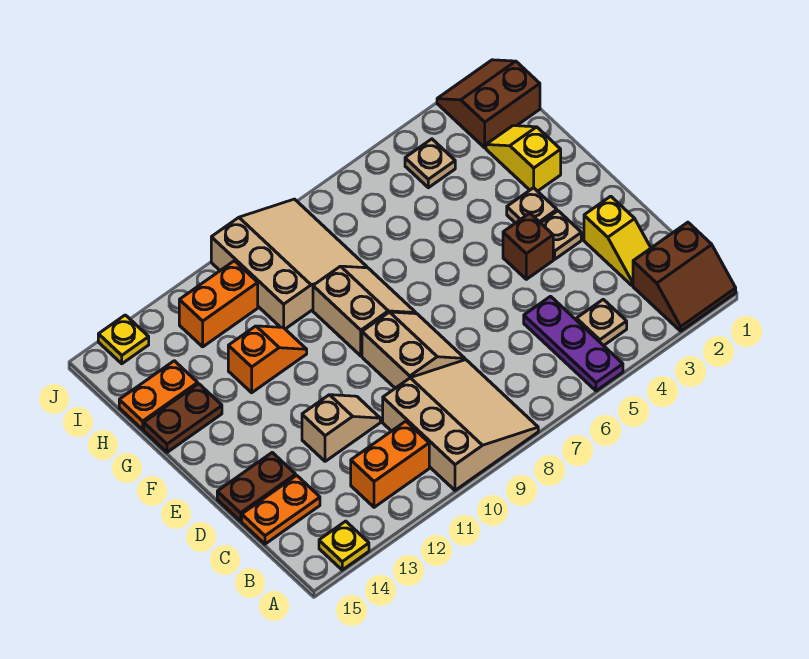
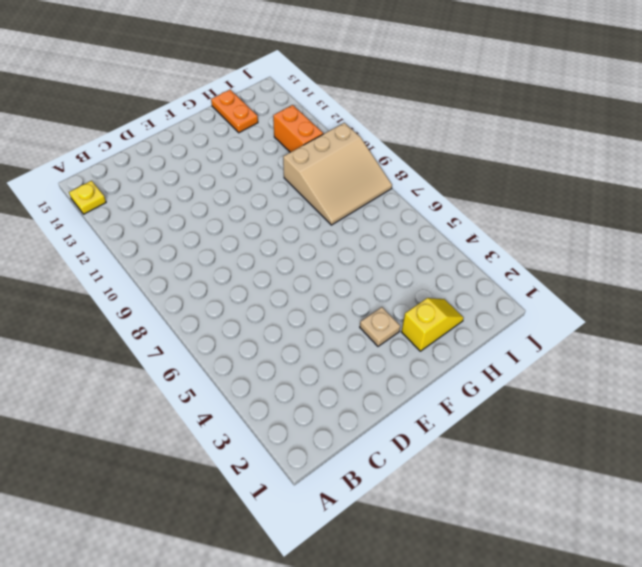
none -> brown slope A1:B2 level 1 top B
none -> purple plate A5:C5 level 1
none -> tan slope A8:C10 level 1 top 10

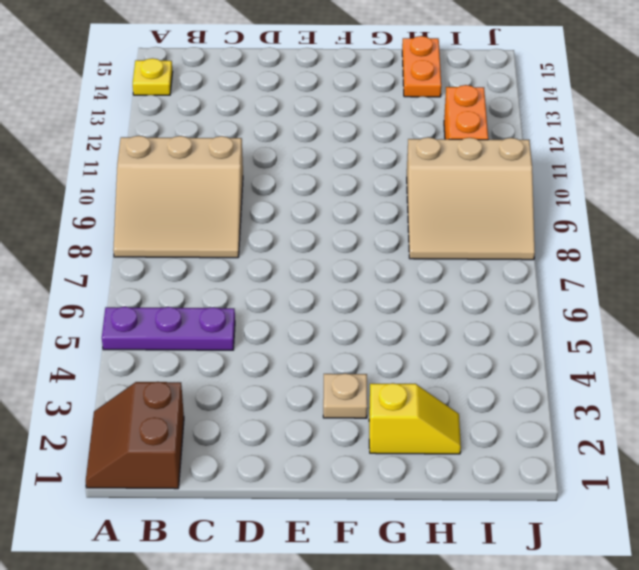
none -> tan plate B4 level 1
none -> orange brick B11:B12 level 1
none -> yellow slope C2:D2 level 1 top D

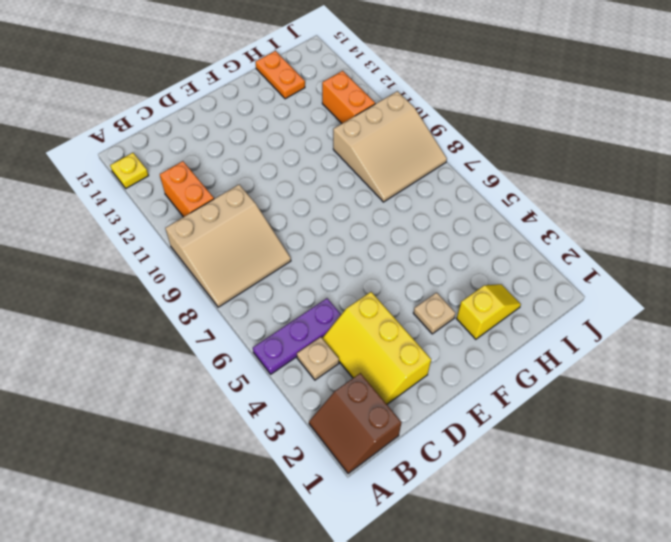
yellow slope C2:D4 level 1 top D -> yellow slope C2:D2 level 1 top D
none -> orange plate C14:C15 level 1
none -> tan slope D8:E9 level 1 top 9
none -> tan slope D11:D12 level 1 top 12

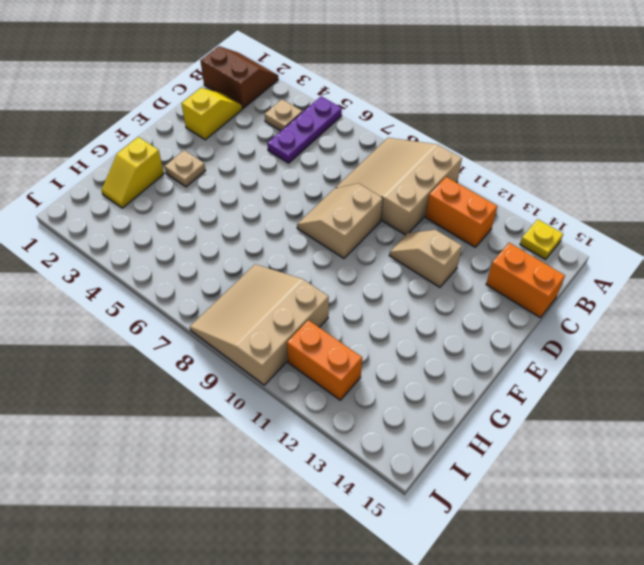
orange brick C14:C15 level 1 -> orange plate C14:C15 level 1
none -> brown plate D14:D15 level 1
none -> tan plate E3 level 1
none -> brown brick E4 level 1

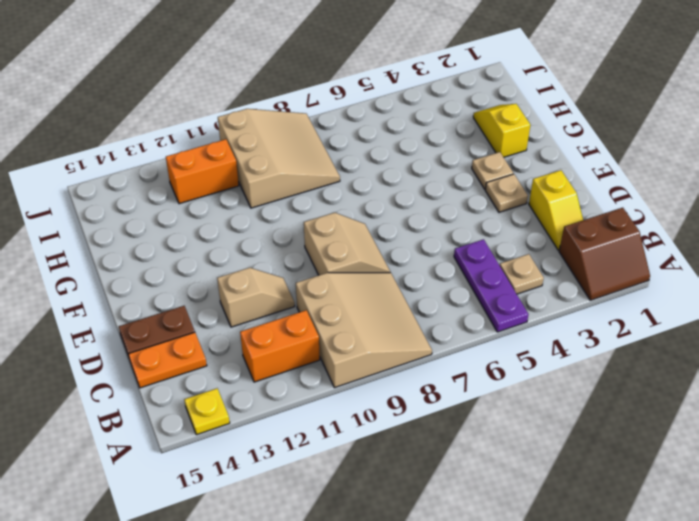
none -> brown brick E4 level 1
none -> tan slope F8:G9 level 1 top 9
none -> orange slope G11:G12 level 1 top 12

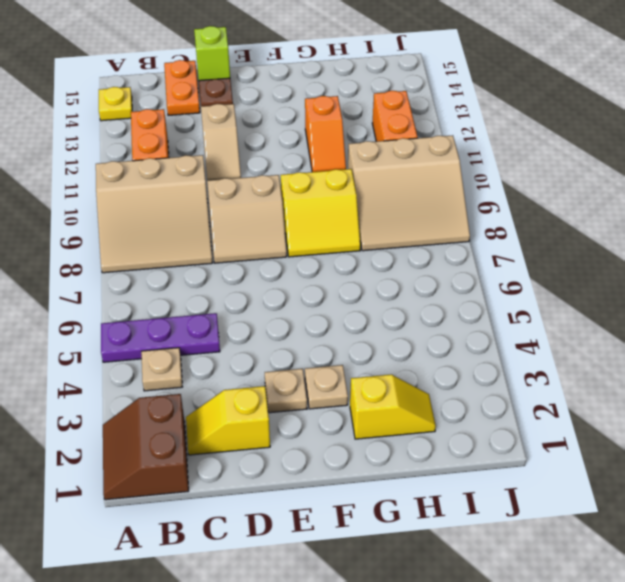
lime brick D15 level 2 -> none
yellow slope F8:G9 level 1 top 9 -> tan slope F8:G9 level 1 top 9
none -> brown brick E4 level 1
none -> brown plate G14:G15 level 1
none -> orange plate H14:H15 level 1

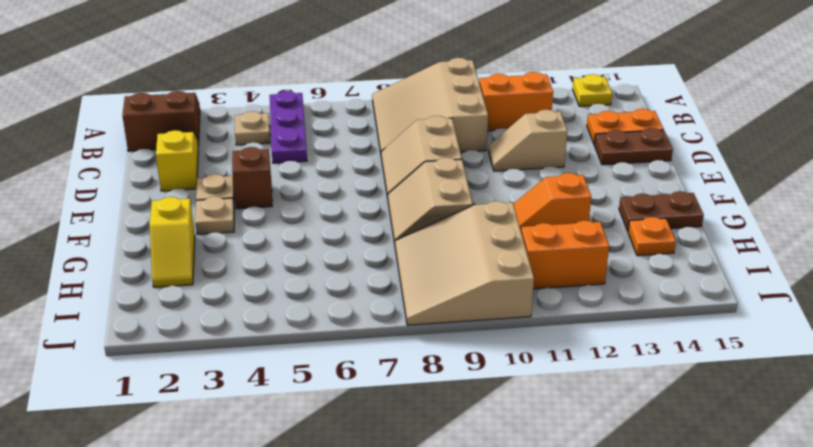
orange plate H14 level 1 -> orange plate H14:H15 level 1
none -> brown slope I1:J2 level 1 top I
none -> tan plate I4 level 1
none -> yellow plate J14 level 1

